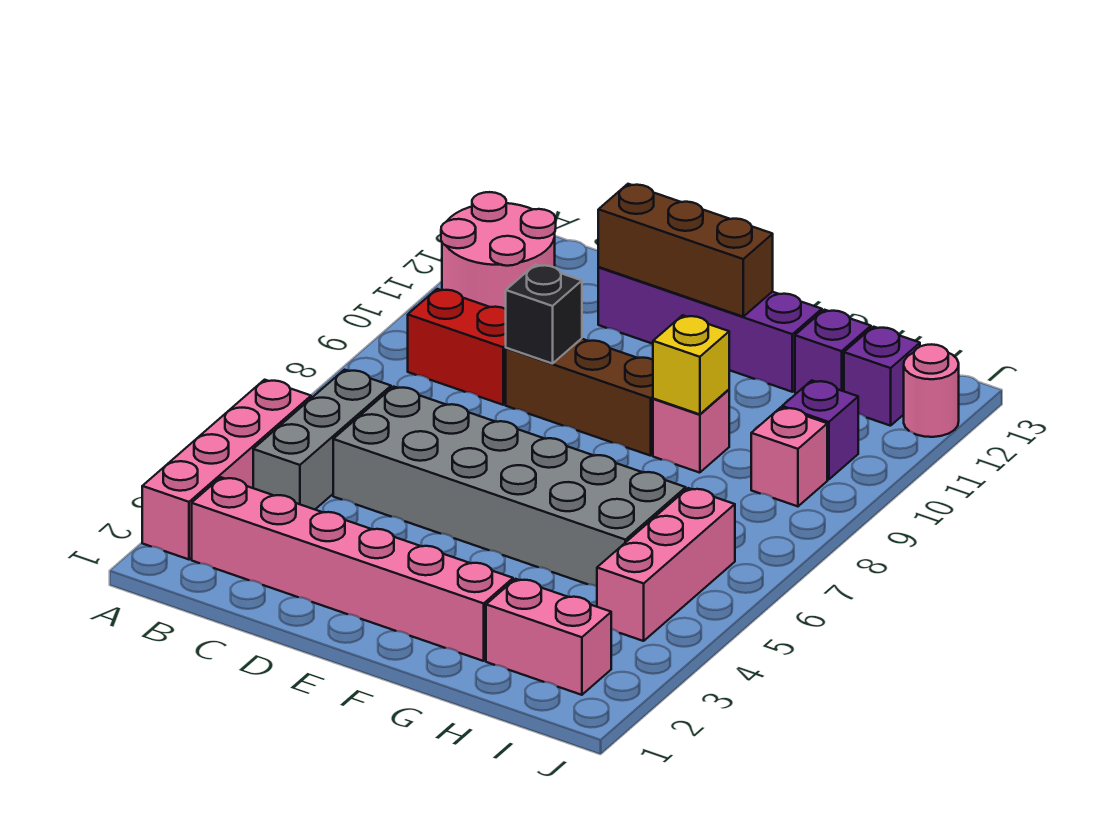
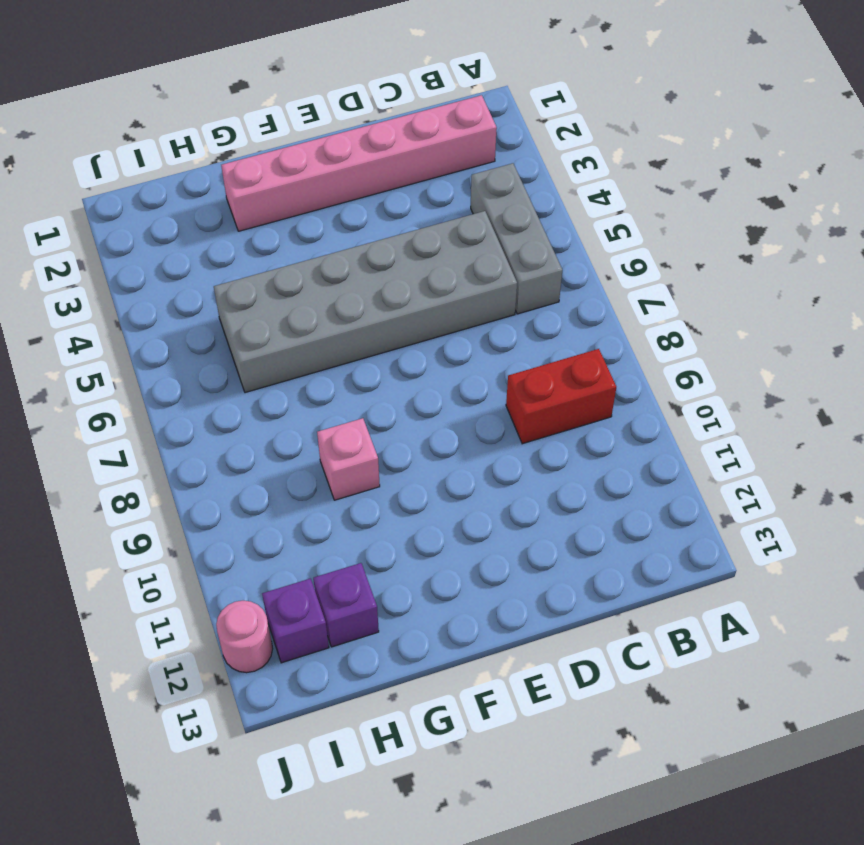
none -> pink brick A2:A5 level 1
none -> pink round brick A11:B12 level 1
none -> brown brick D9:F9 level 1

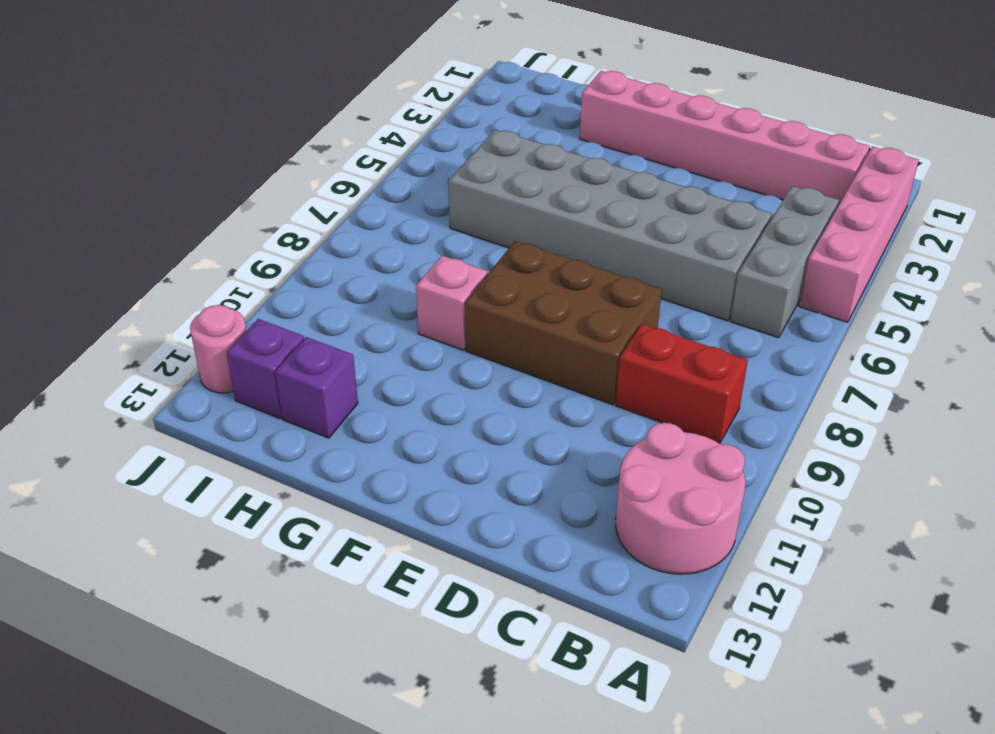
brown brick D8:F9 level 1 -> brown brick D9:F9 level 1
none -> purple brick D12:G12 level 1
none -> pink brick H2:I2 level 1
none -> pink brick I4:I6 level 1

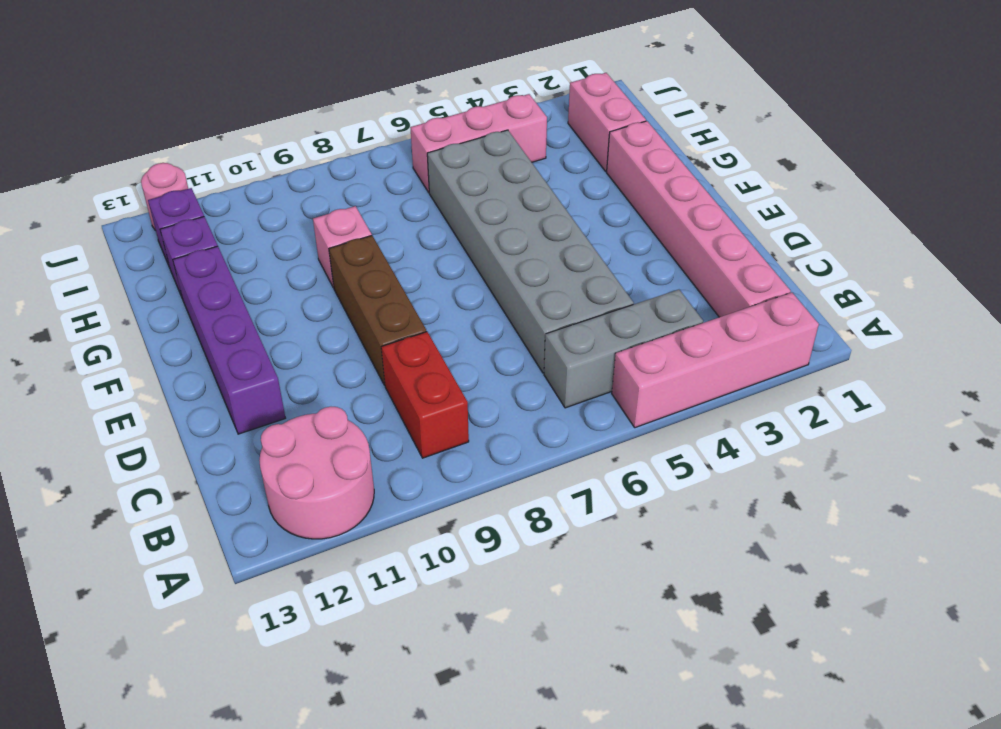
none -> pink brick I9 level 1
none -> purple brick I10 level 1
none -> black brick D9 level 2

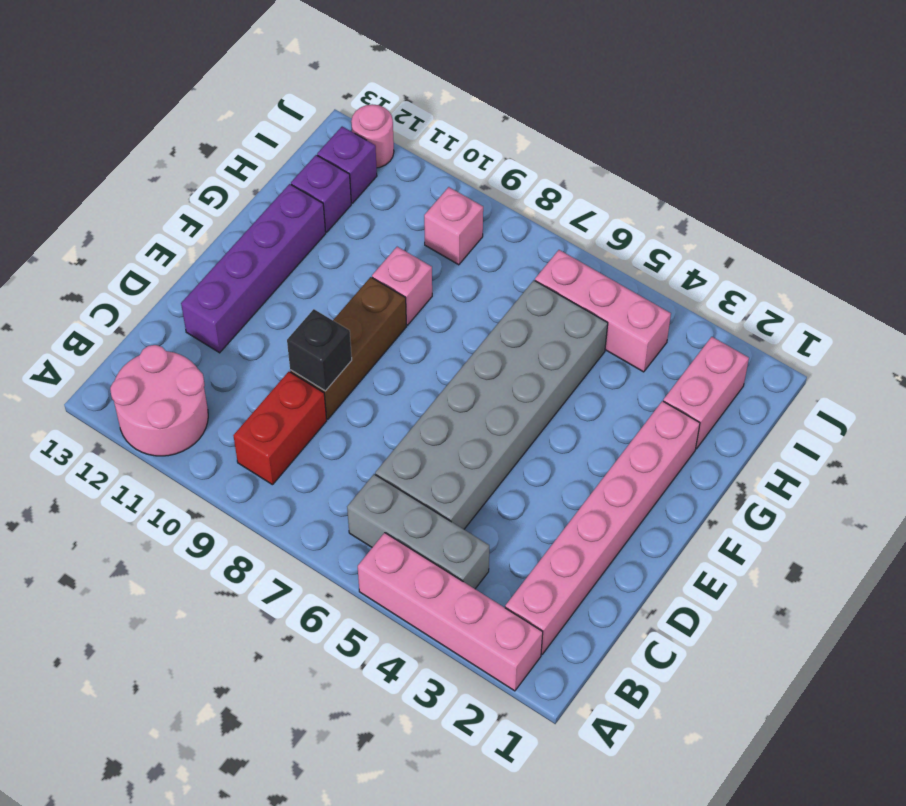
none -> purple brick I10 level 1
none -> brown brick D12:F12 level 2
none -> yellow brick G9 level 2

